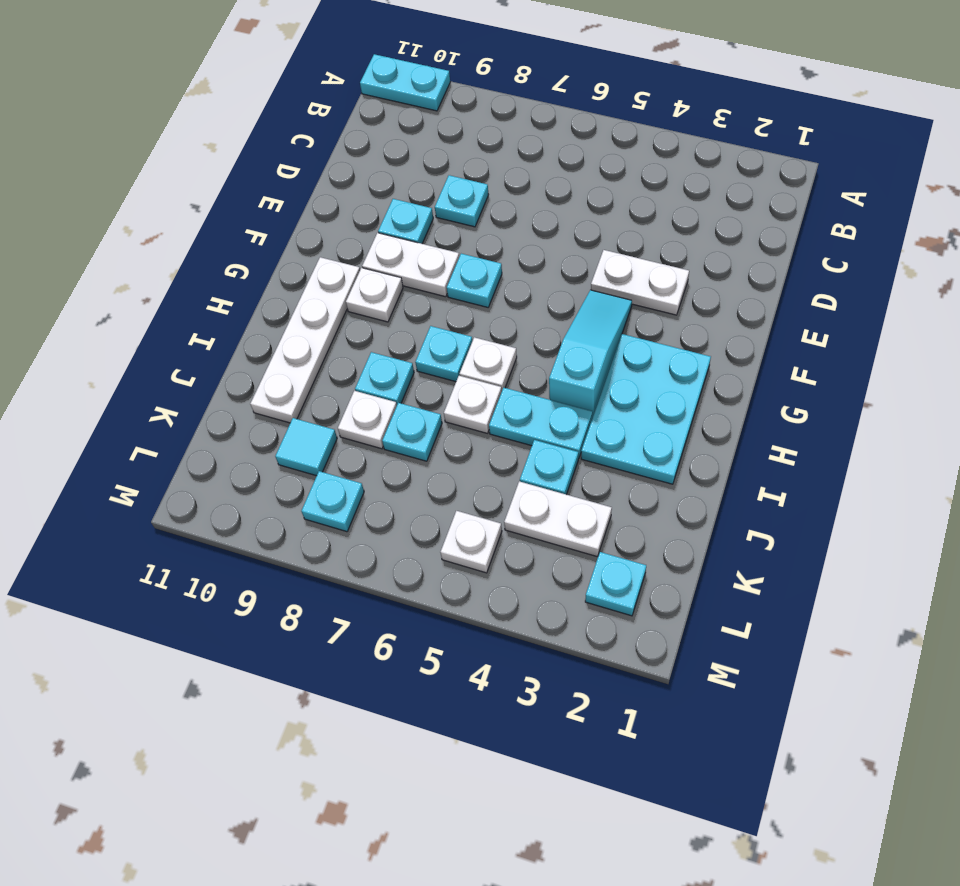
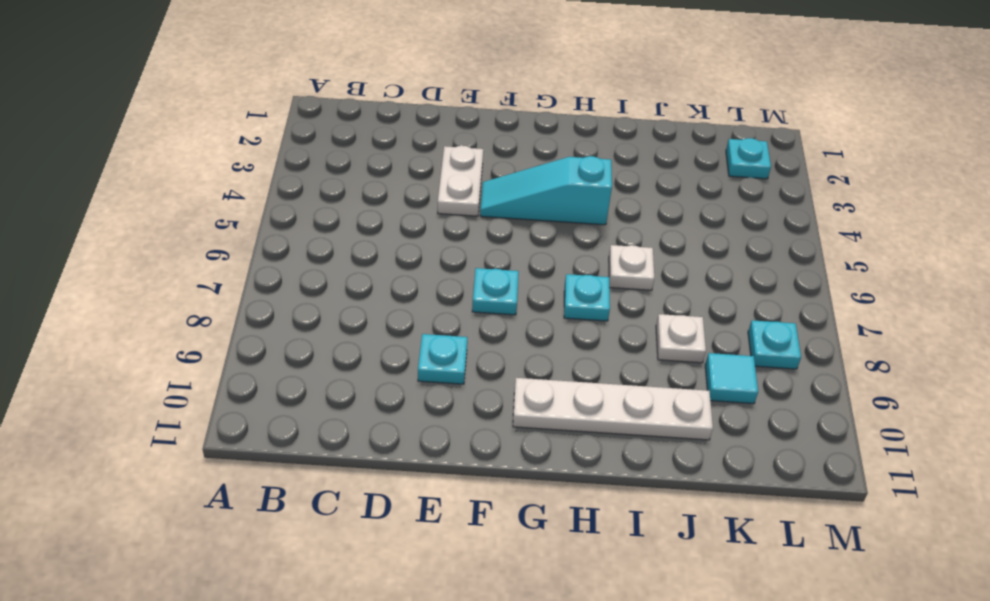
none -> cyan plate A10:A11 level 1
none -> cyan plate D8 level 1
none -> white plate F8:F9 level 1

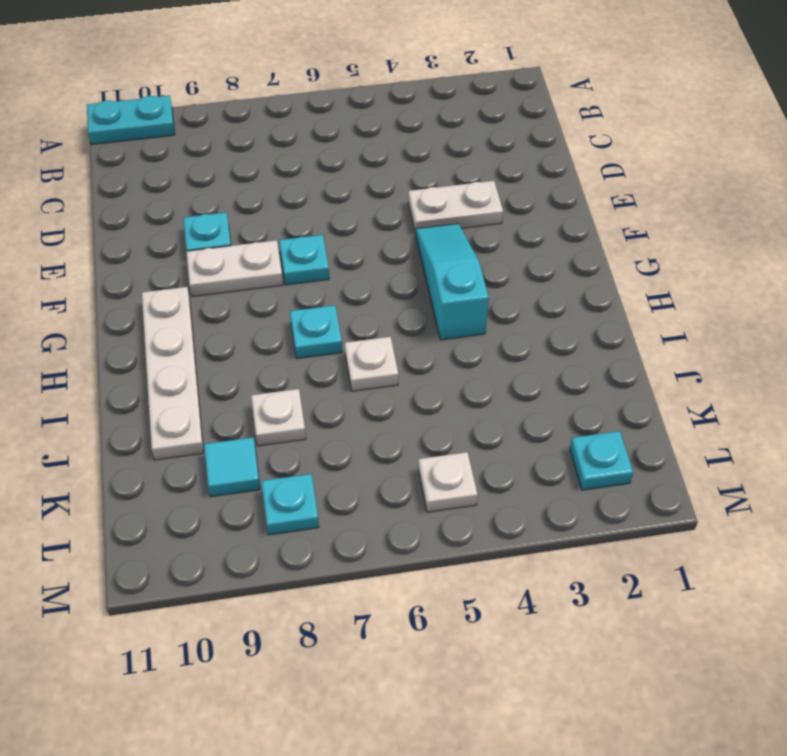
none -> cyan plate D8 level 1
none -> cyan plate G2:I3 level 1
none -> white plate G9 level 1

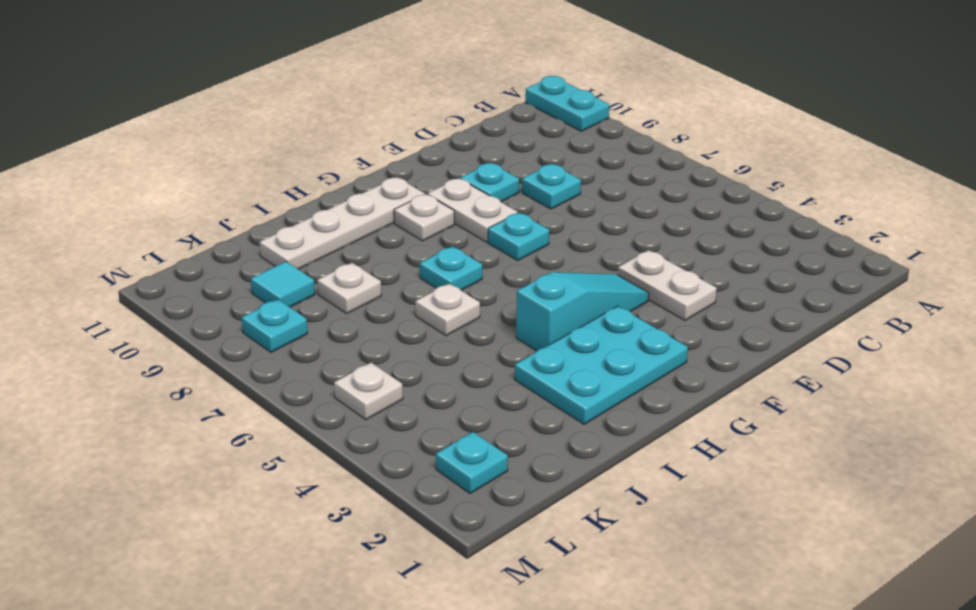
none -> white plate H6 level 1
none -> cyan plate I4:I5 level 1
none -> cyan plate I8 level 1

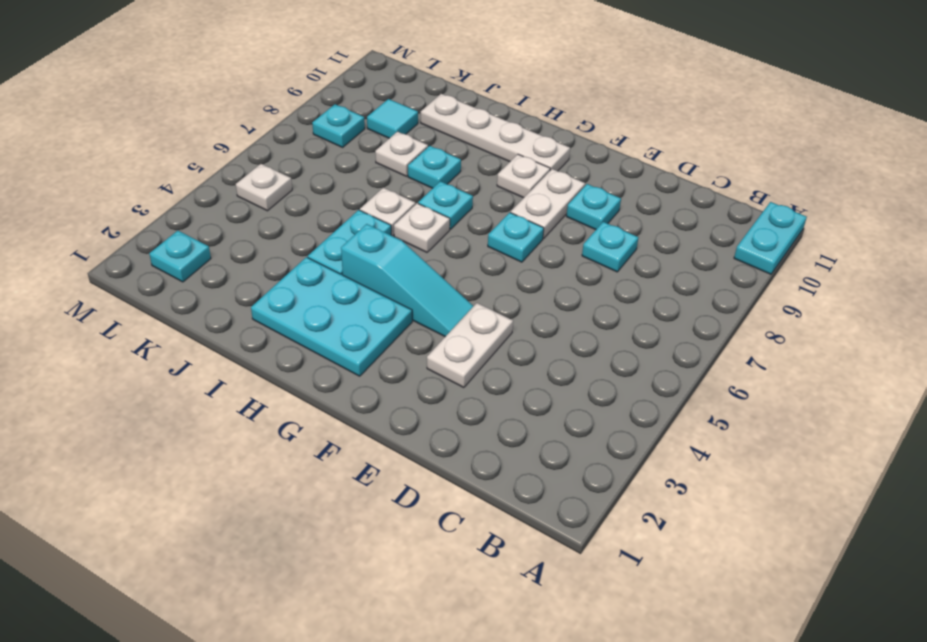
none -> cyan plate J4 level 1
none -> cyan plate J7 level 1
none -> white plate K3:K4 level 1

